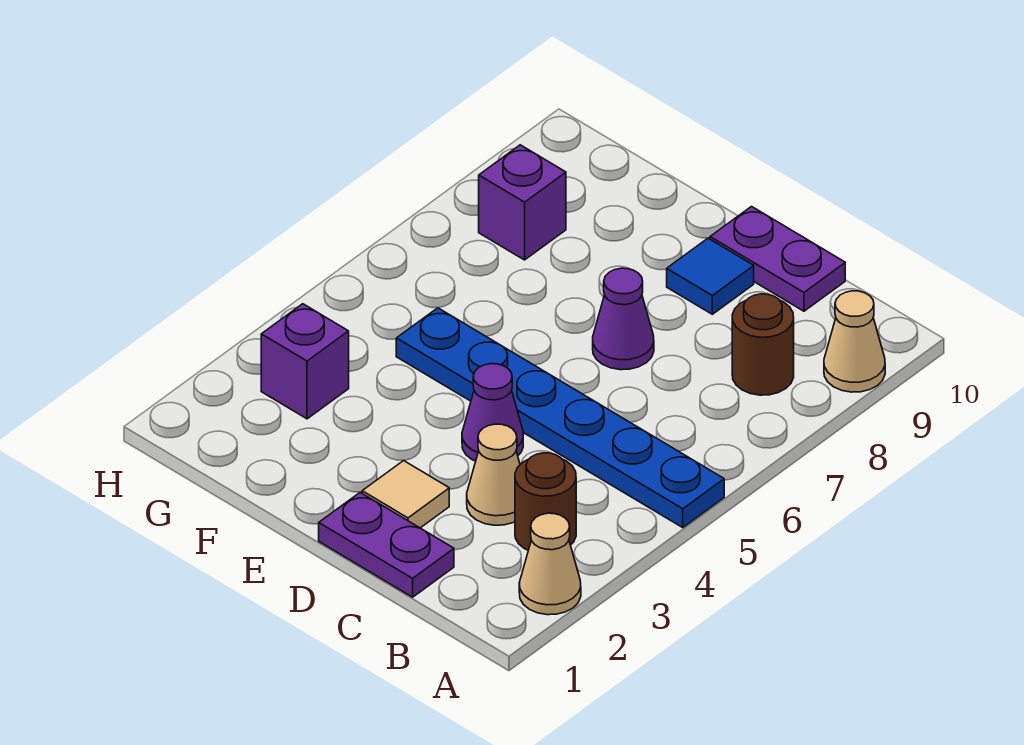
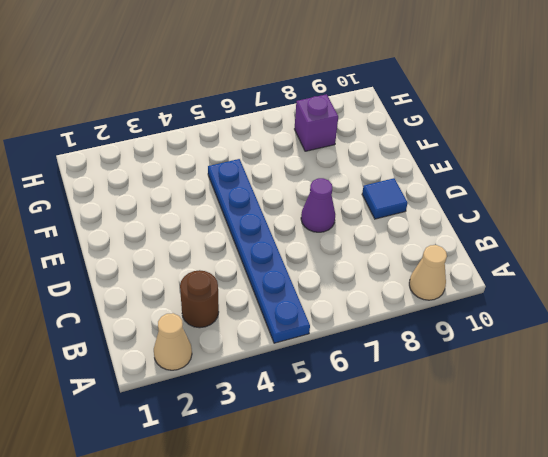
none -> brown round brick B8 level 1
none -> purple plate C1:D1 level 1
none -> tan cone C3 level 1

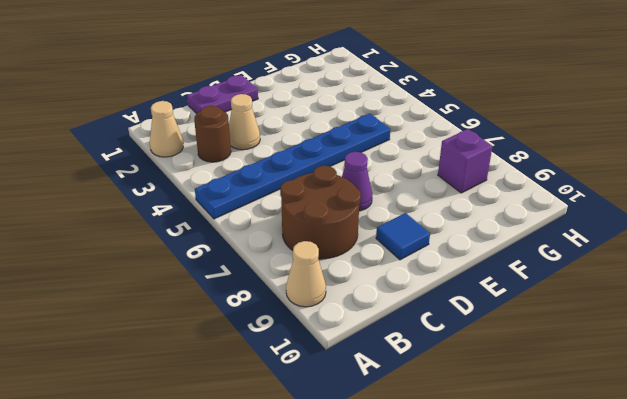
brown round brick B7:C8 level 1 -> brown round brick B8 level 1
none -> purple plate C10:D10 level 1
none -> tan tile D2 level 1
none -> purple cone D4 level 1

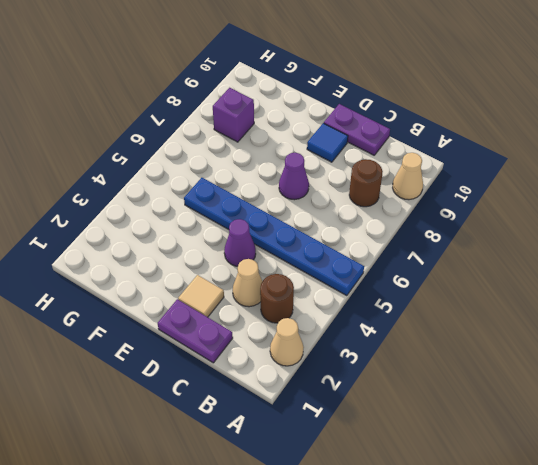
none -> purple brick G3 level 1

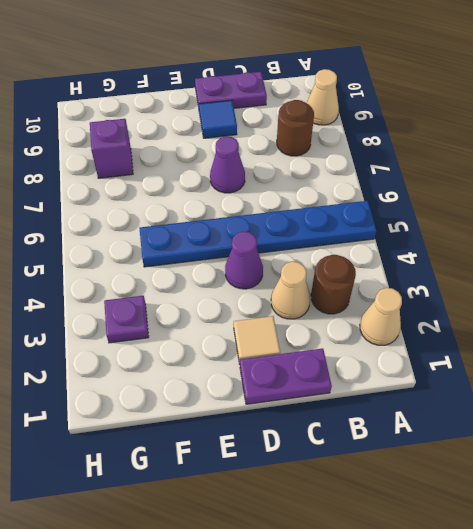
purple plate G3 level 1 -> purple brick G3 level 1

